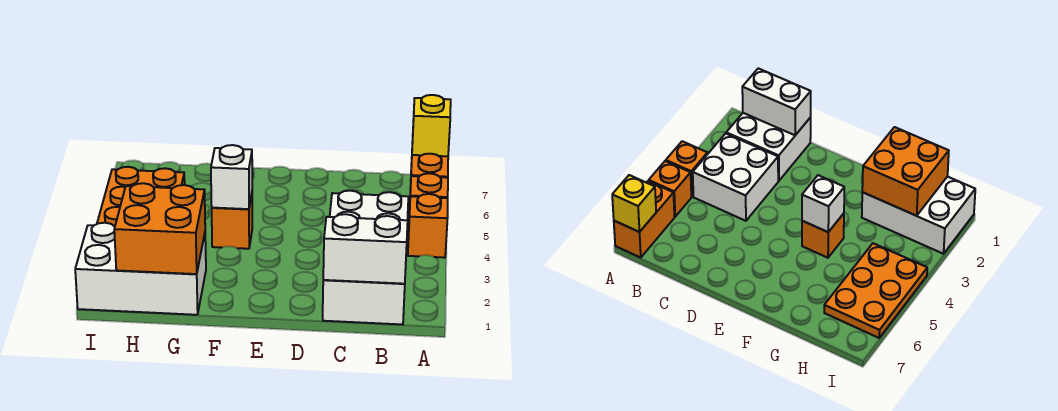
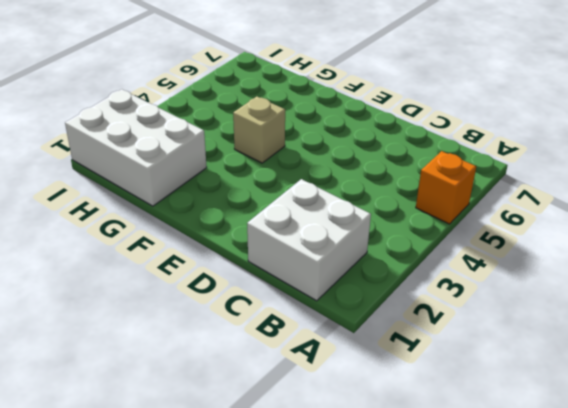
tan brick F4 level 1 -> orange brick F4 level 1
none -> orange brick A4 level 1
none -> orange brick A6:A7 level 1
none -> white brick B3:C4 level 1

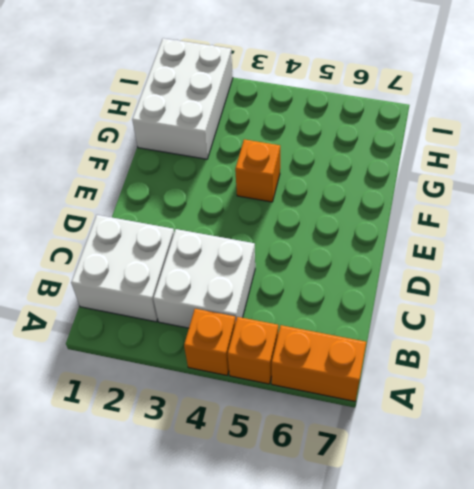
none -> orange plate H4:I6 level 1
none -> yellow brick A7 level 2
none -> white brick B1:C1 level 2

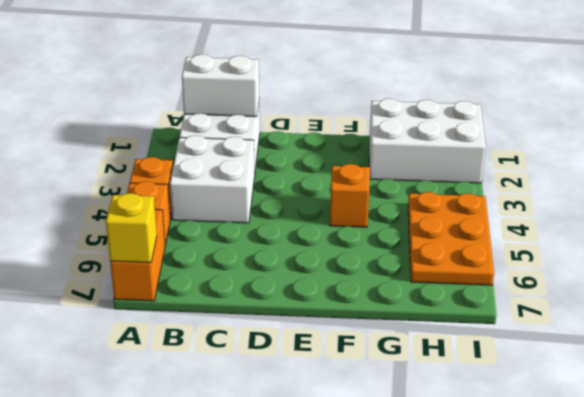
none -> white brick F4 level 2
none -> orange brick G1:H2 level 2

